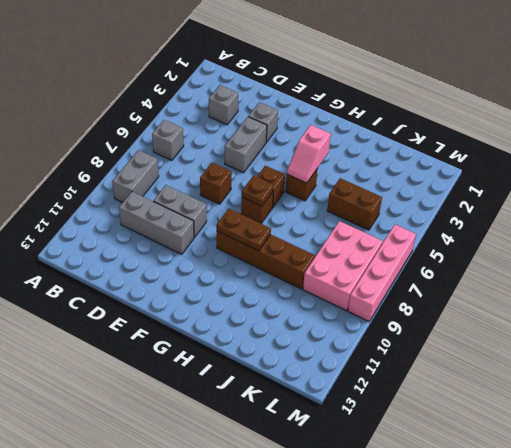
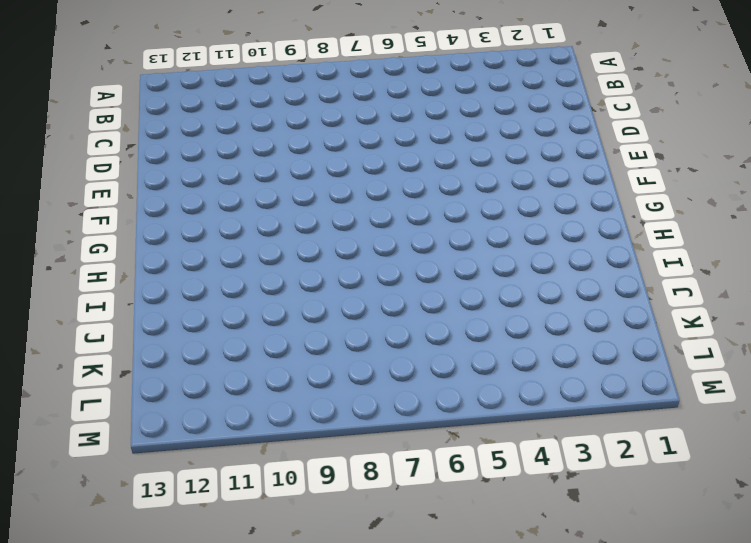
none -> grey brick B6 level 1
none -> grey brick B8:B9 level 1
none -> grey brick C3 level 1

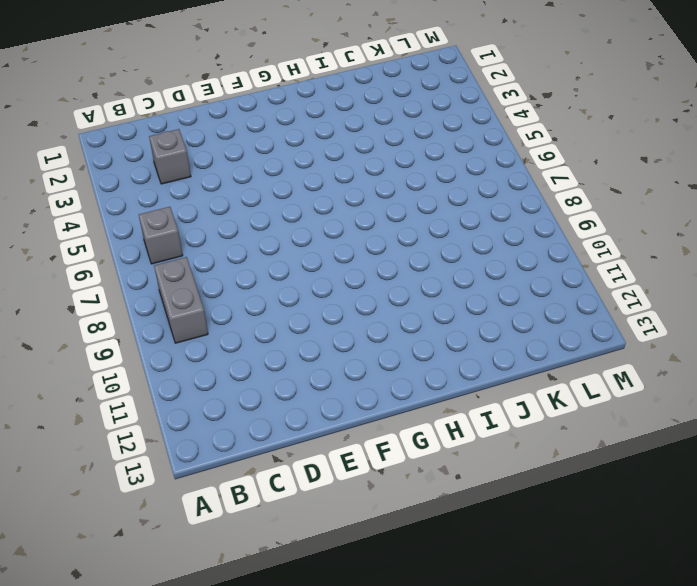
none -> grey brick C10:E10 level 1
none -> grey brick D9:E9 level 1
none -> grey brick E3 level 1

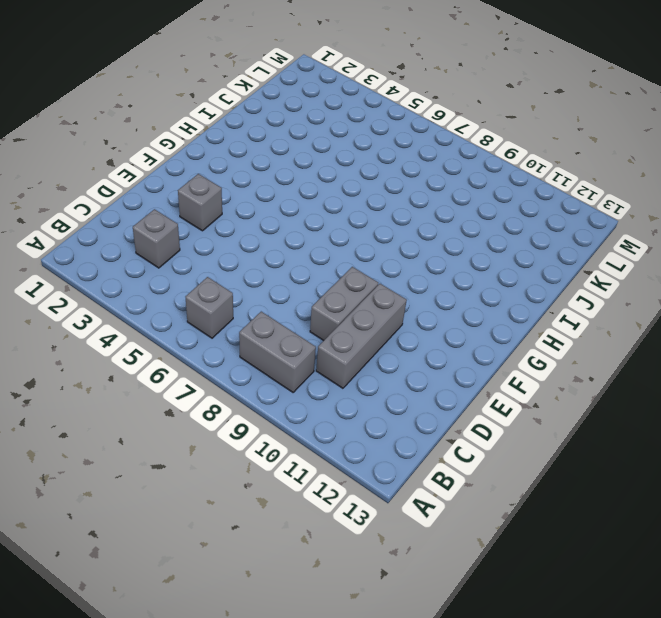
none -> grey brick E4:E5 level 1
none -> brown brick E7 level 1
none -> brown brick G6 level 1

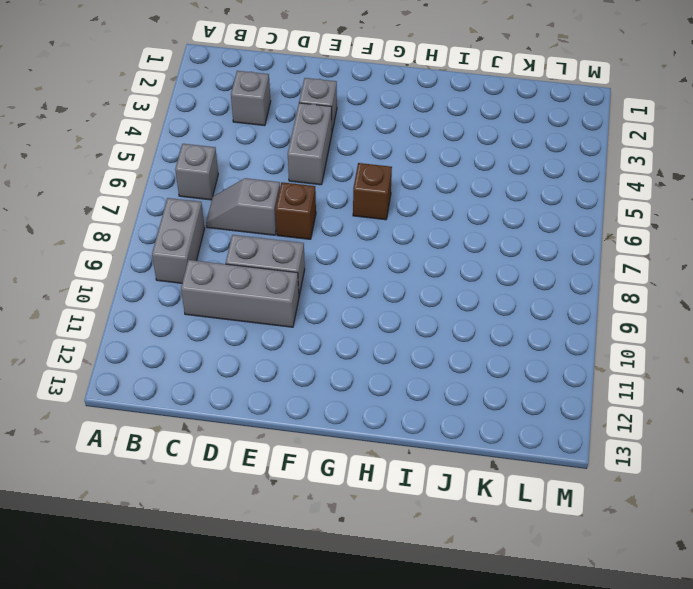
grey slope C7:D7 level 1 top D -> none
none -> brown brick G7 level 1
none -> brown brick G9:J9 level 1
none -> brown brick H5 level 1

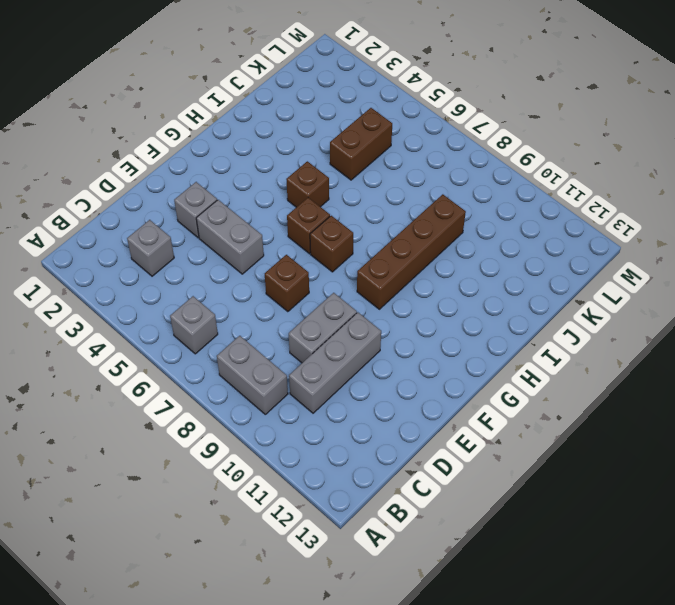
none -> pink brick K7:L9 level 1
none -> pink brick M6:M9 level 1
none -> brown plate G7 level 2

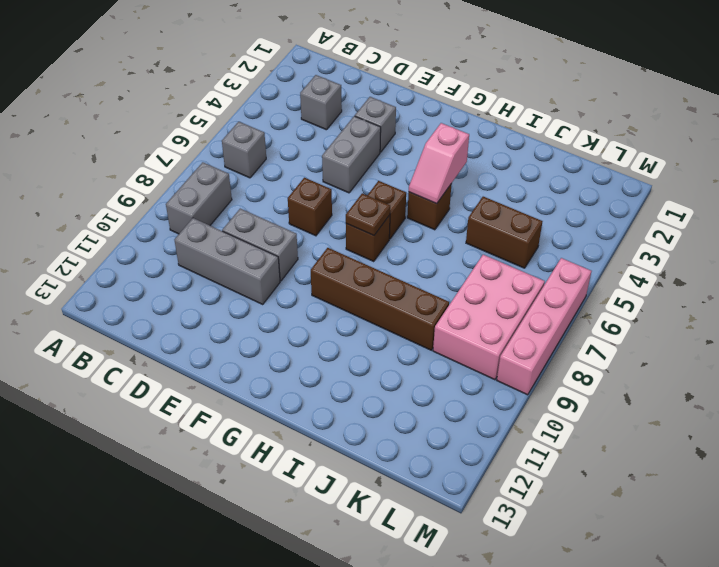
none -> brown plate G9:H9 level 2

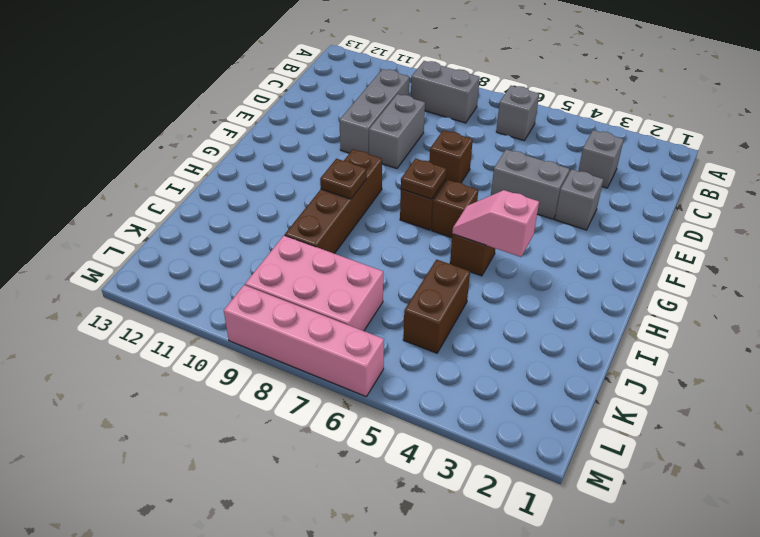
brown plate H9 level 2 -> brown plate G9:H9 level 2

